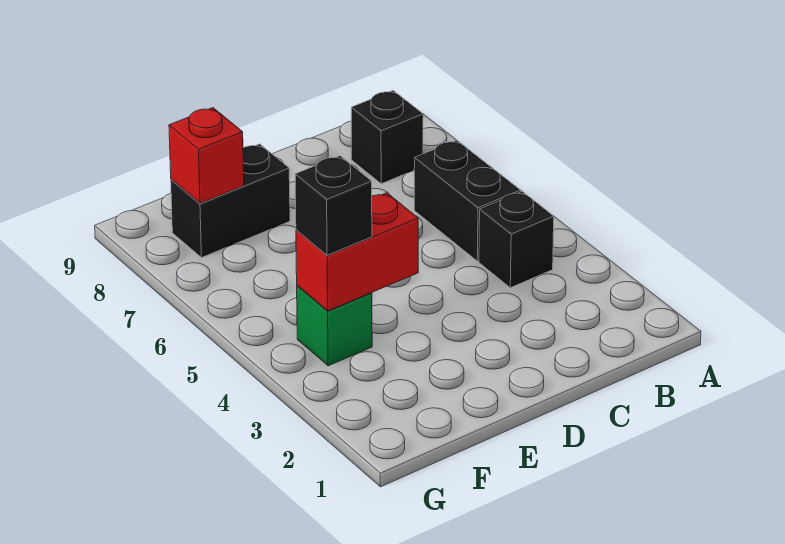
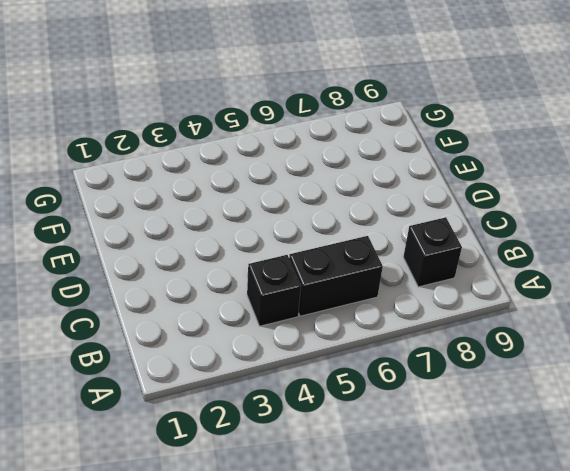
none -> black brick E8:F8 level 1
none -> green brick F4 level 1

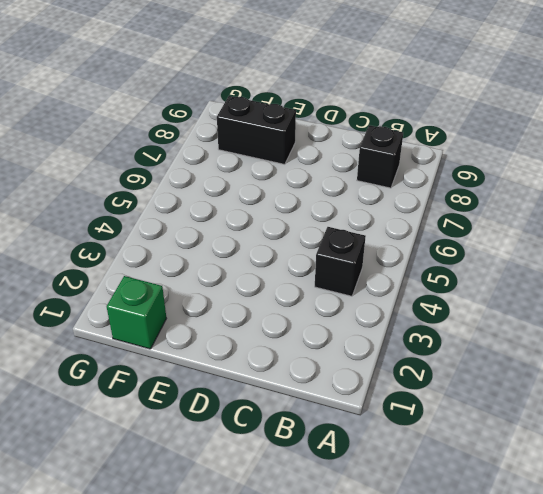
green brick F1 level 1 -> green brick F4 level 1
none -> black brick B5:B6 level 1
none -> red brick E4:F4 level 2

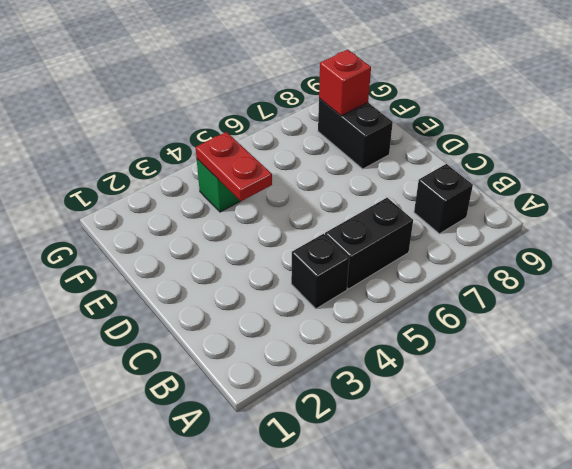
red plate E4:F4 level 2 -> red brick E4:F4 level 2
none -> black brick F4 level 3

